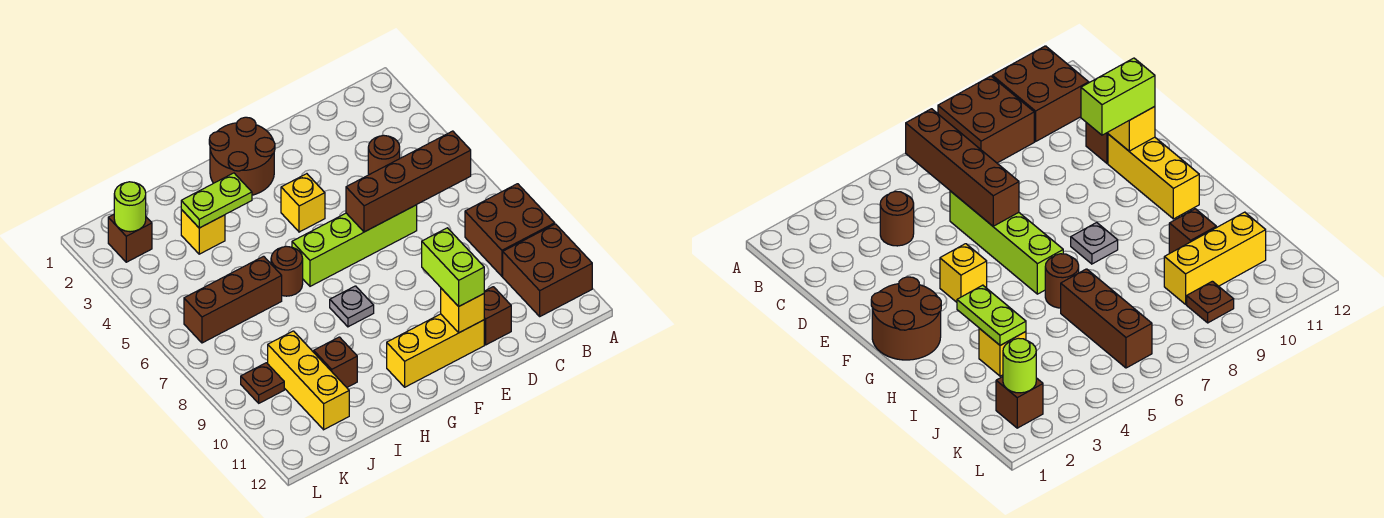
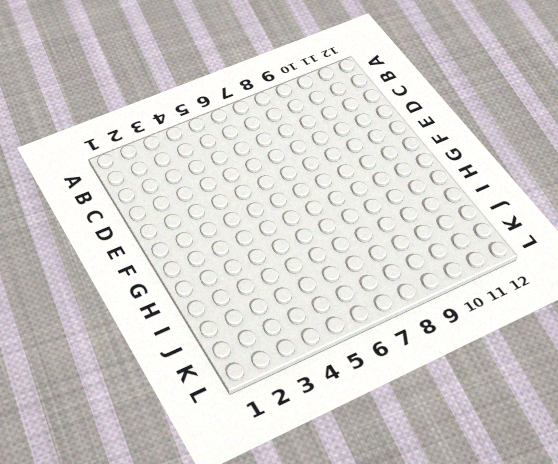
none -> brown brick A8:B9 level 1
none -> brown brick A10:B11 level 1
none -> brown round brick C4 level 1

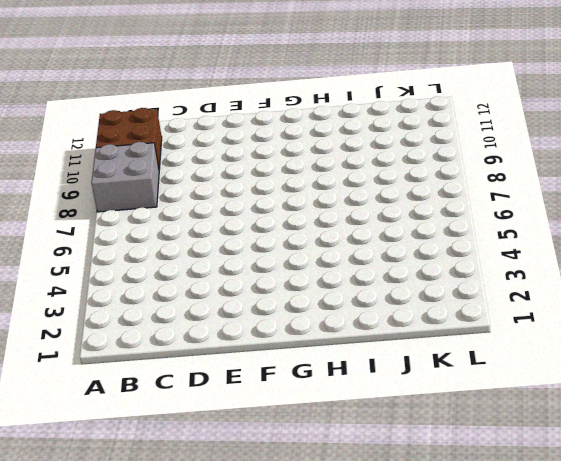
grey brick A8:B9 level 1 -> brown brick A8:B9 level 1
none -> brown round brick C4 level 1
none -> lime brick D6:G6 level 1
none -> brown brick D11 level 1

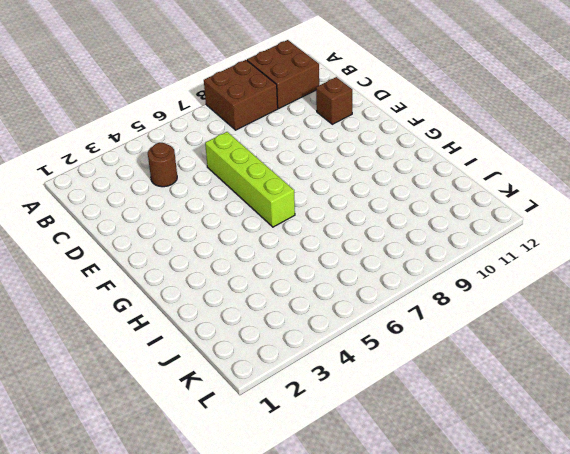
none -> yellow brick E11:G11 level 1
none -> brown round brick F1:G2 level 1
none -> yellow brick F4 level 1

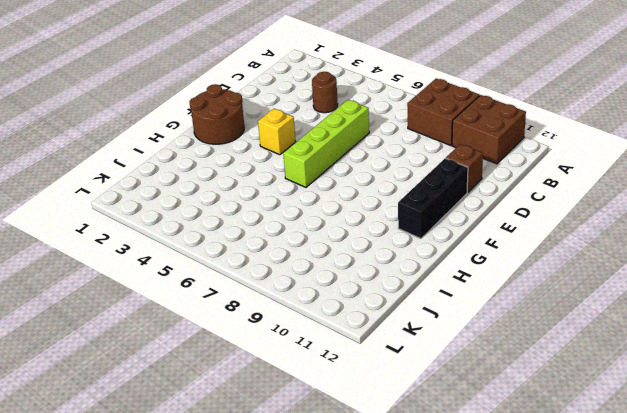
black brick E11:G11 level 1 -> yellow brick E11:G11 level 1
none -> grey plate G8 level 1
none -> brown round brick H6 level 1
none -> yellow brick I3 level 1

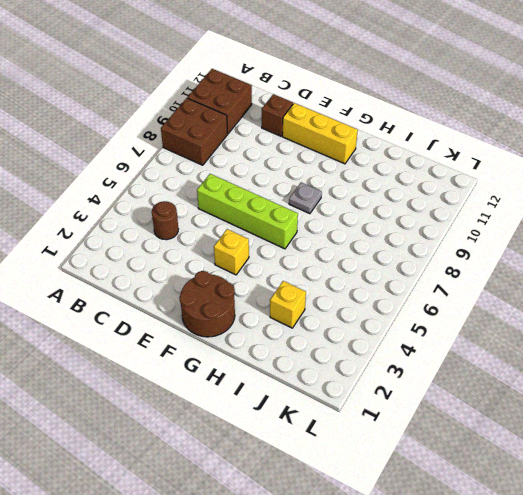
none -> brown round brick H6 level 1
none -> brown brick I6:K6 level 1
none -> brown brick I10 level 1

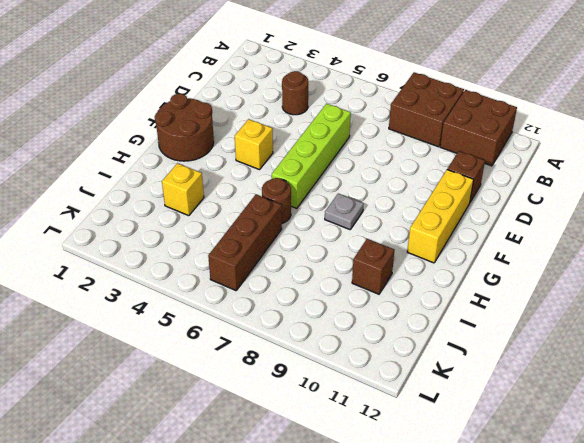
none -> yellow brick J9:J11 level 1
none -> brown brick K2 level 1
none -> brown plate K9 level 1

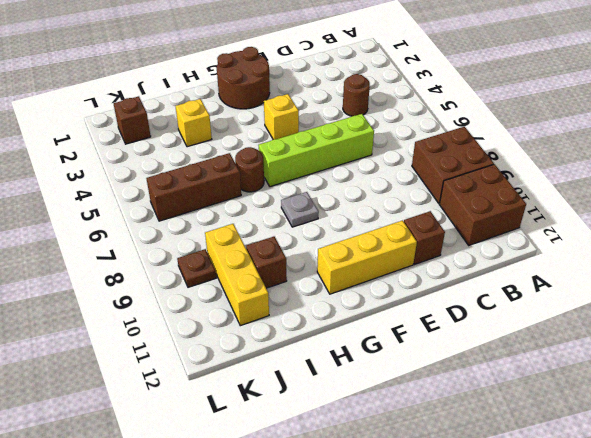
none -> brown brick B6:E6 level 2
none -> yellow brick E11 level 2
none -> lime plate H3:I3 level 2

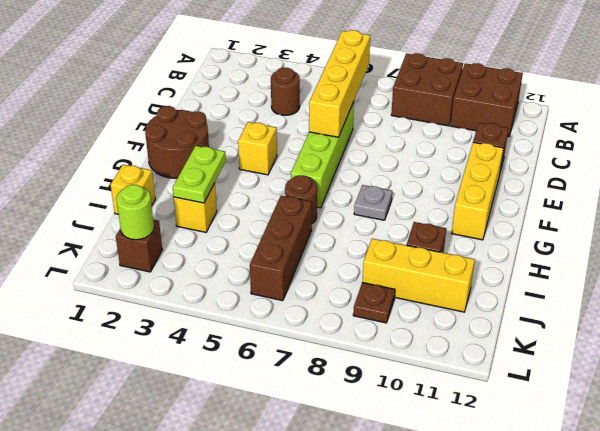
yellow brick B6:E6 level 2 -> brown brick B6:E6 level 2
yellow brick I1 level 1 -> yellow brick E11 level 2
none -> lime brick E10:E11 level 3

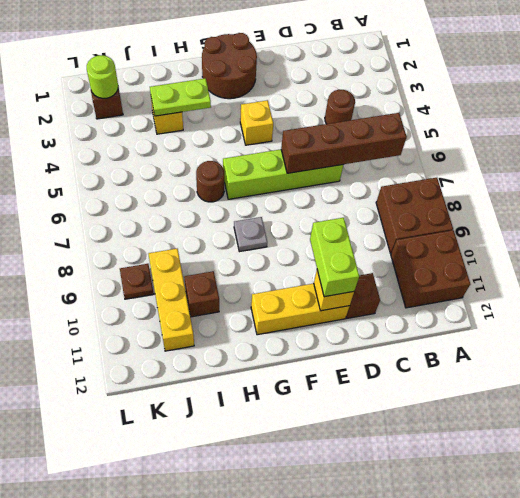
none -> brown brick I6:K6 level 1

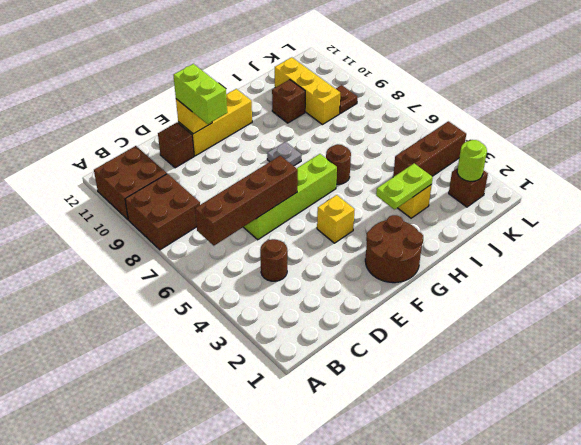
brown brick J4:L4 level 1 -> brown brick I6:K6 level 1

